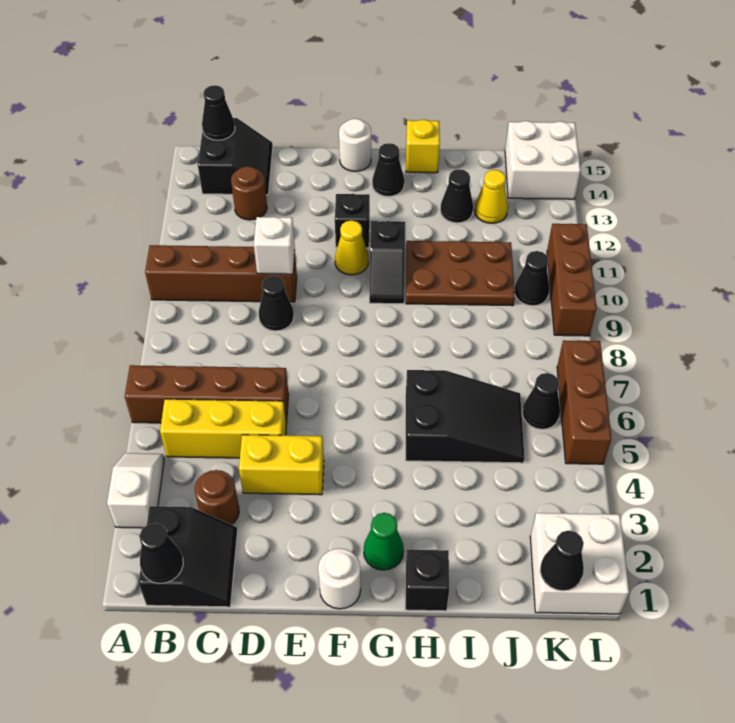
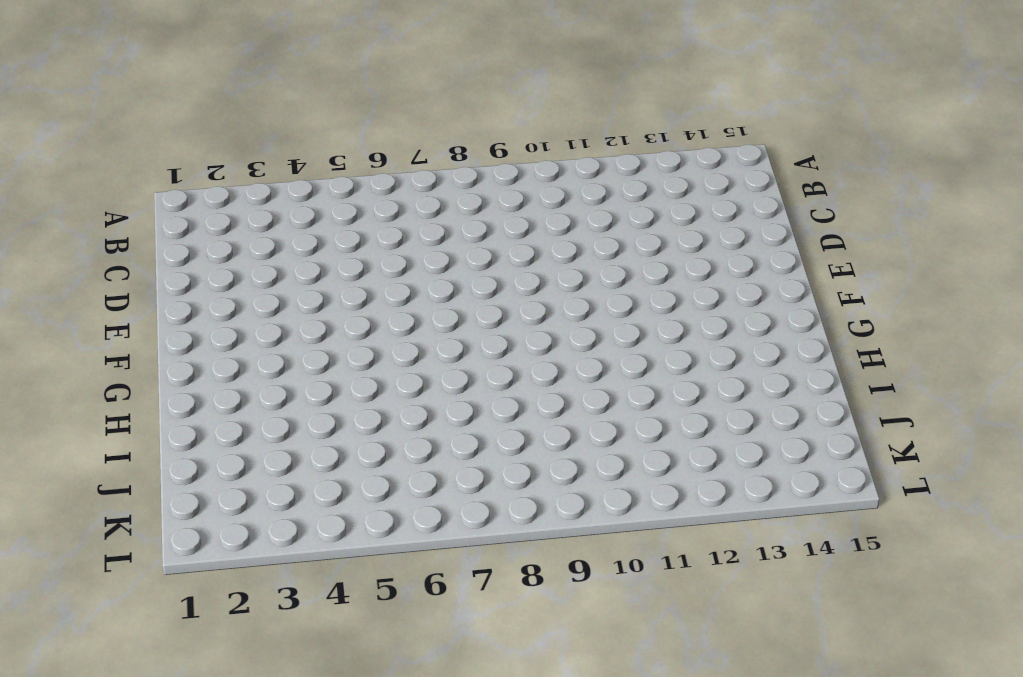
none -> white slope A3:A4 level 1 top 3
none -> brown brick A6:D6 level 1
none -> brown brick A10:D10 level 1
none -> black slope B1:C2 level 1 top B

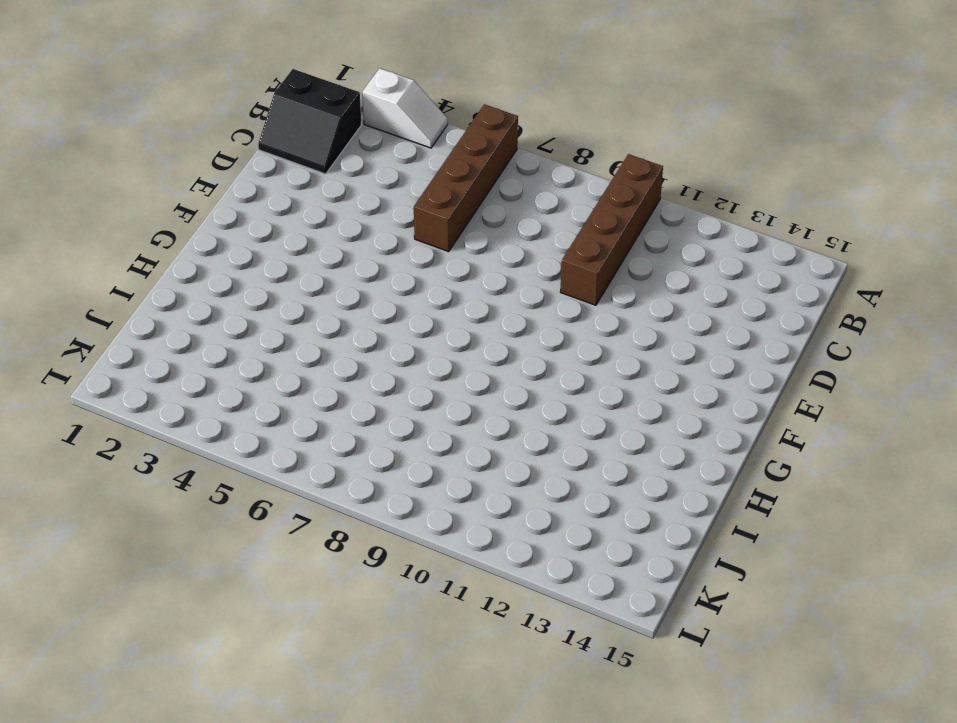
none -> yellow brick B5:D5 level 1
none -> black slope B14:C15 level 1 top B
none -> brown round brick C3 level 1
none -> brown round brick C13 level 1

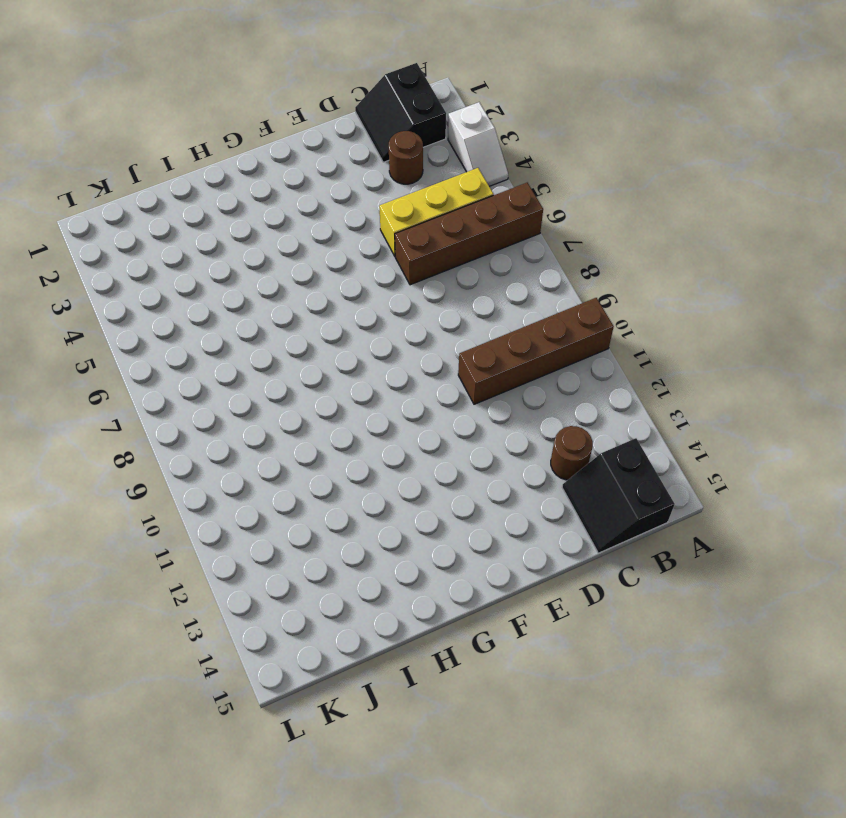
none -> yellow brick D4:E4 level 1
none -> black cone D9 level 1
none -> white round brick F1 level 1
none -> yellow cone F11 level 1

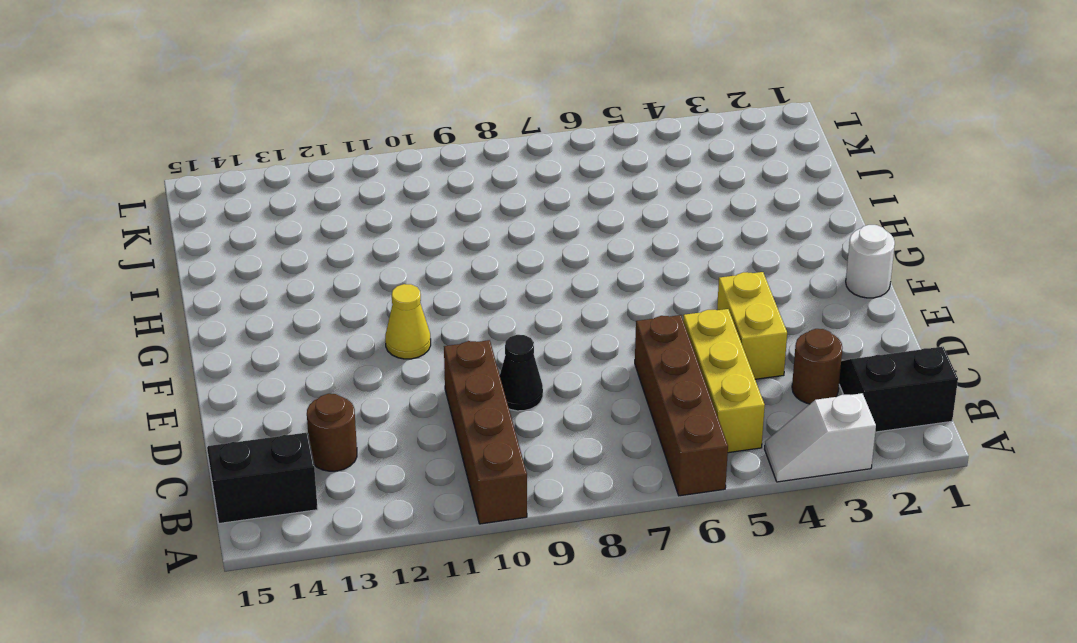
none -> black brick F12 level 1
none -> white round brick F15 level 1
none -> green cone G2 level 1
none -> black slope G10:G11 level 1 top 11

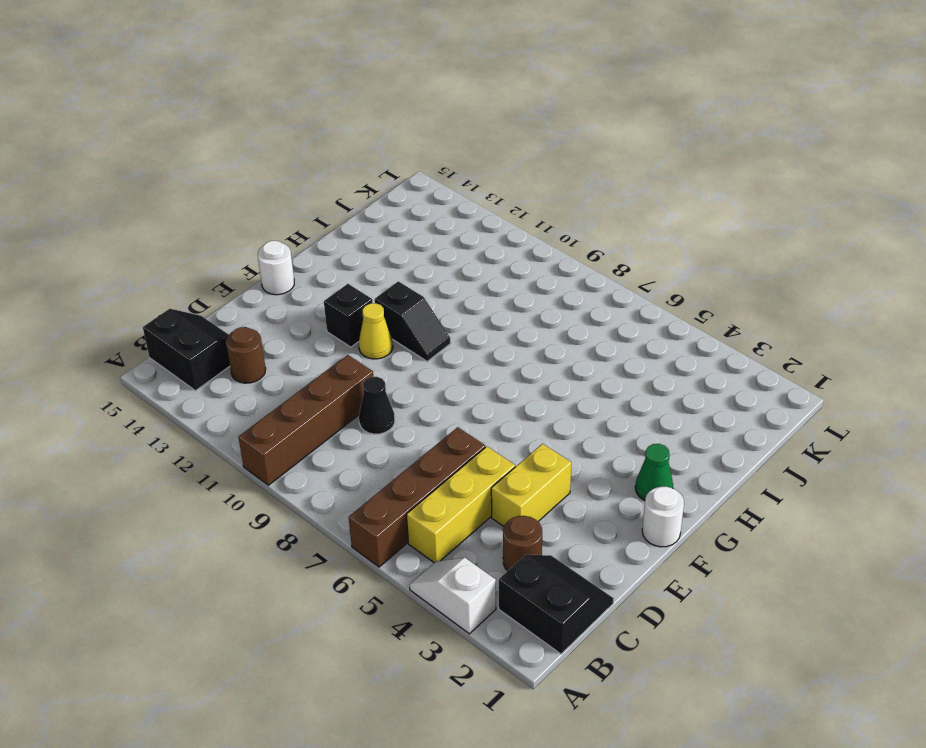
none -> black cone G14 level 1
none -> black brick H1 level 1
none -> black slope H5:J6 level 1 top H
none -> brown plate H10:J11 level 1

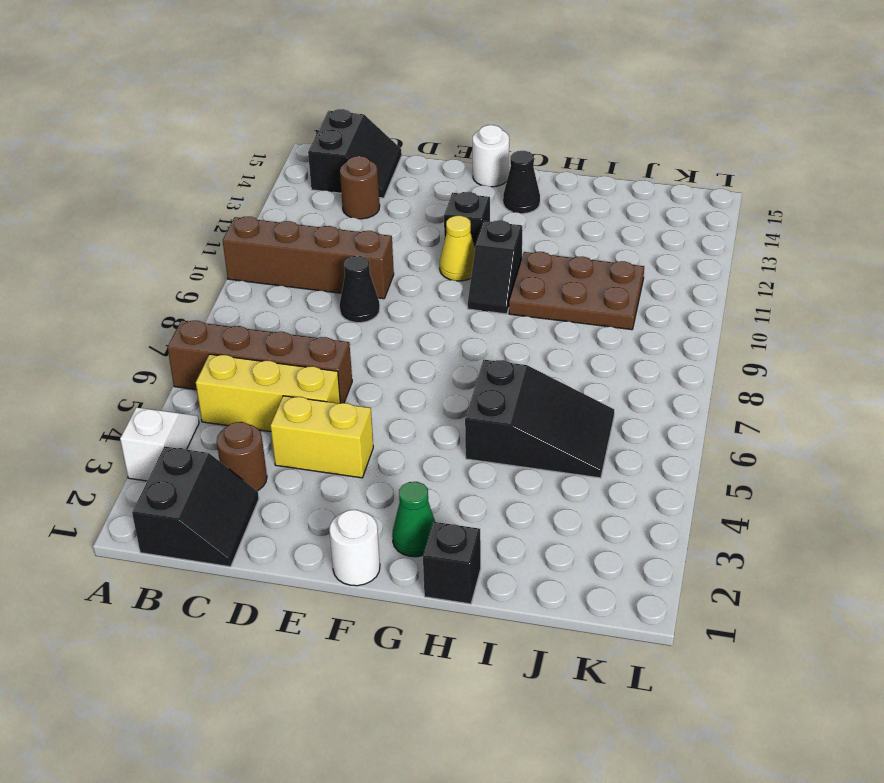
none -> yellow brick H15 level 1
none -> black cone I13 level 1
none -> yellow cone J13 level 1
none -> white brick K1:L2 level 1

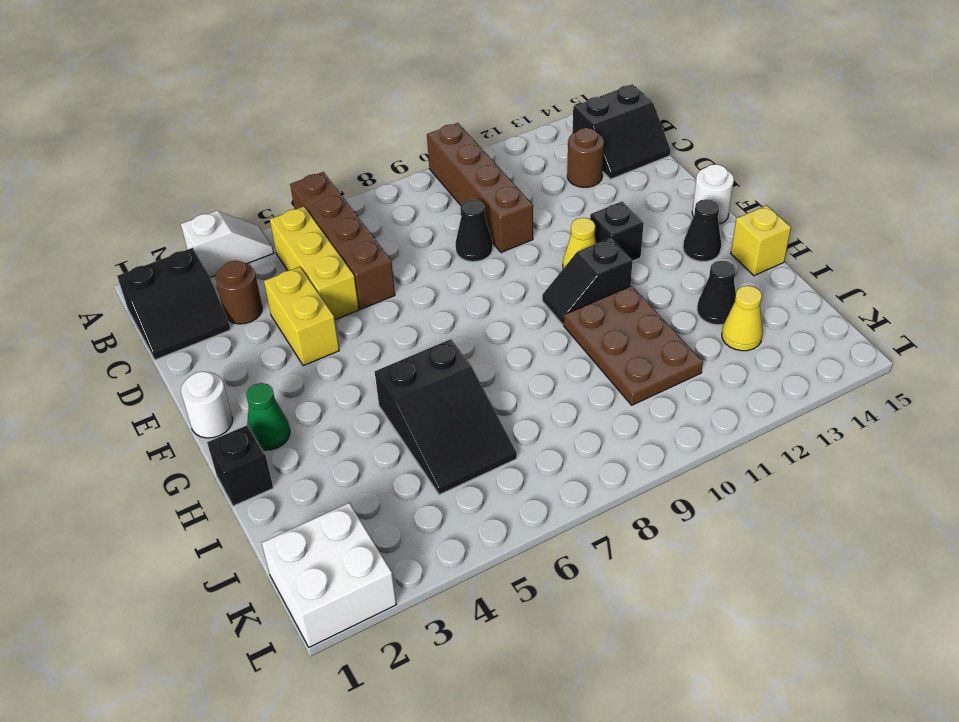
none -> black cone K6 level 1
none -> black cone K10 level 1
none -> white brick K14:L15 level 1
none -> brown brick L5:L7 level 1

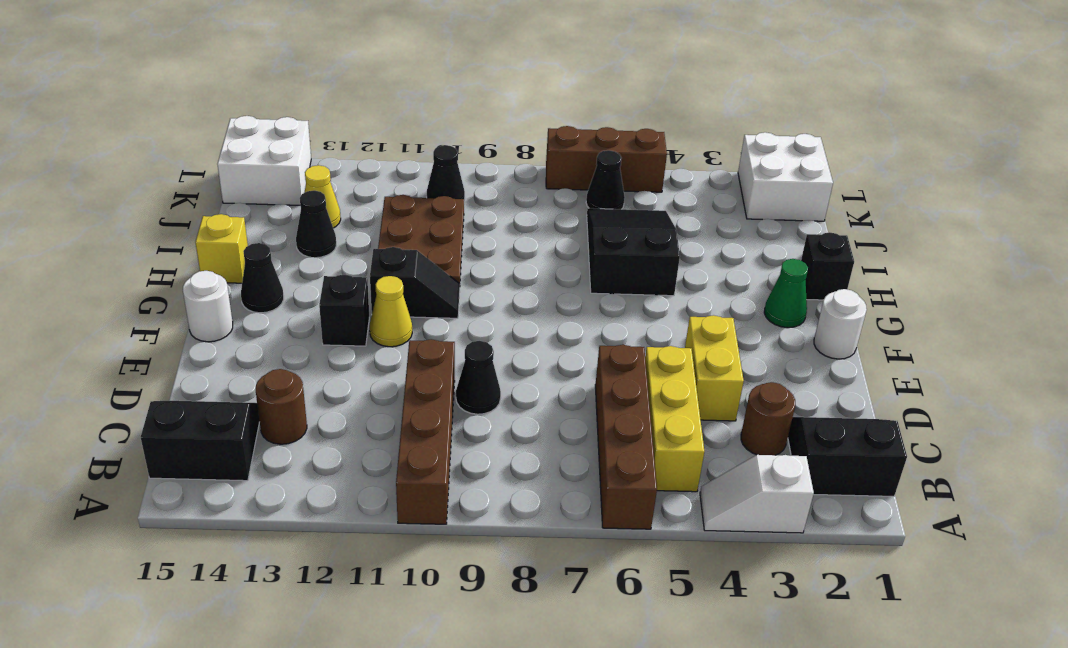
none -> brown brick L9:L11 level 1
none -> black cone B1 level 2
none -> black cone B15 level 2
none -> white brick D10 level 2

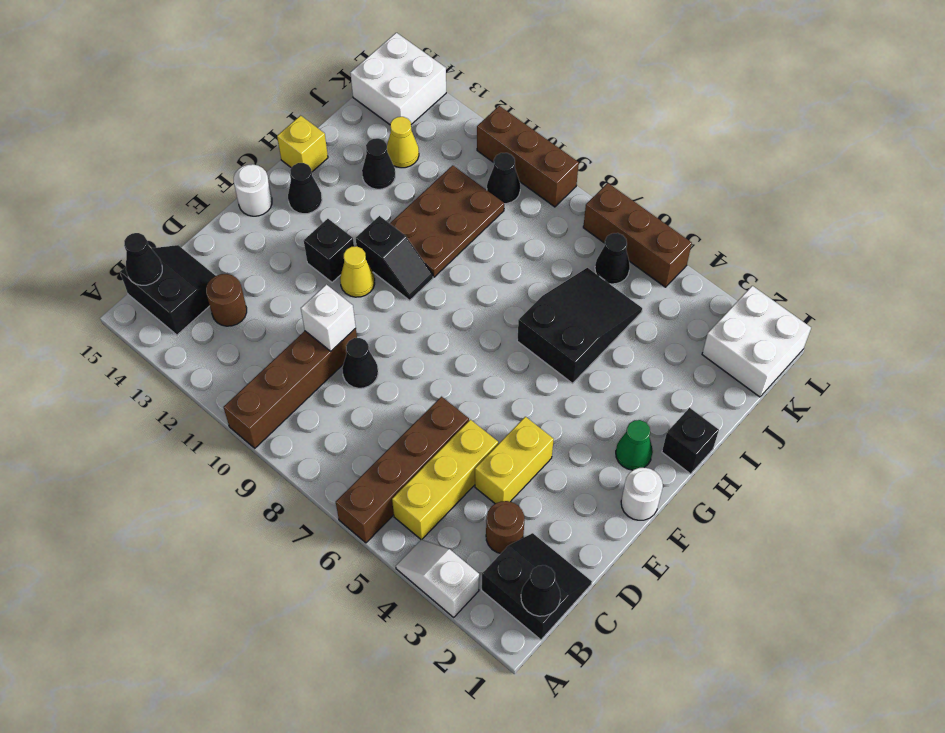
none -> black cone K1 level 2

